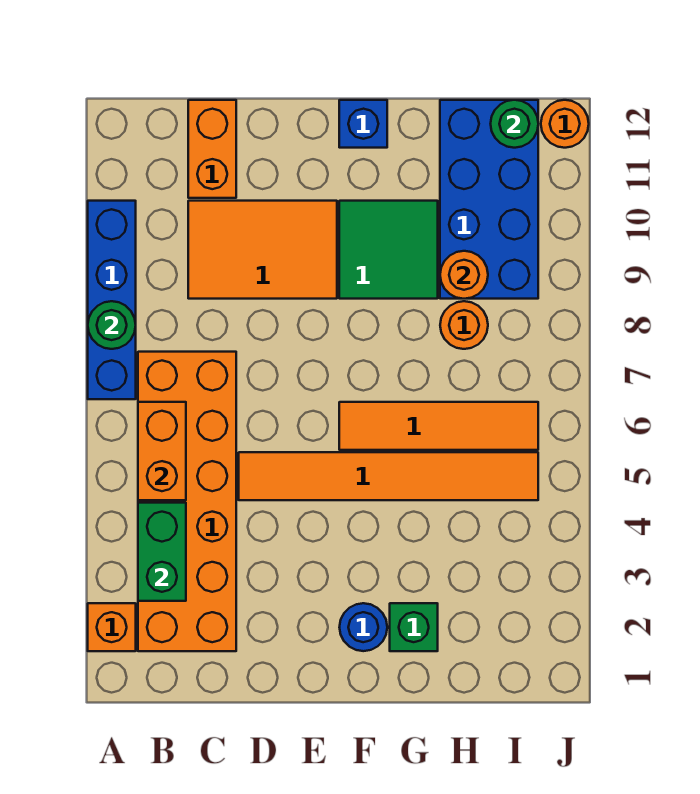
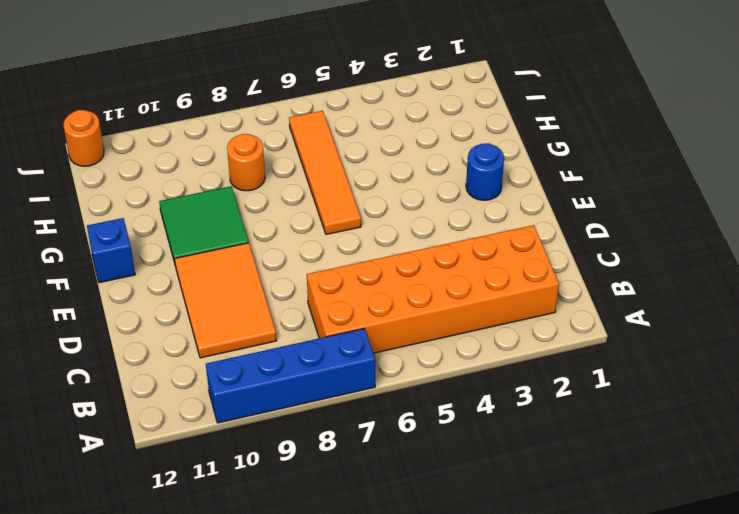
none -> orange brick A2 level 1
none -> orange brick C11:C12 level 1
none -> orange tile D5:I5 level 1

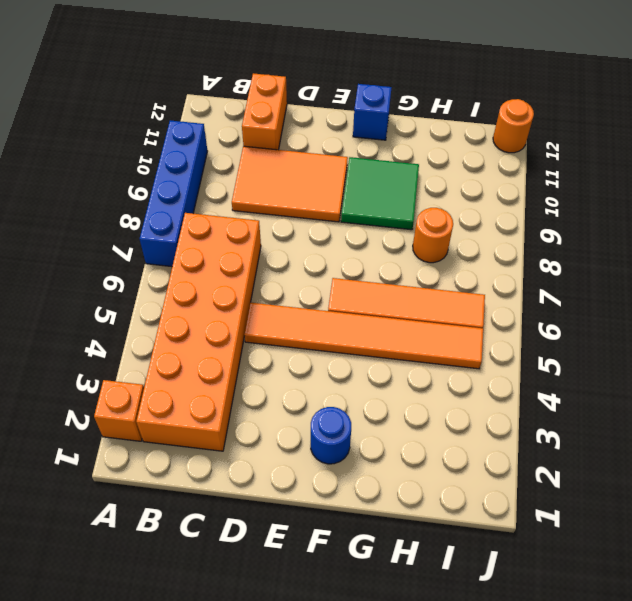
none -> green brick G2 level 1
none -> blue brick H9:I12 level 1
none -> green round brick A8 level 2

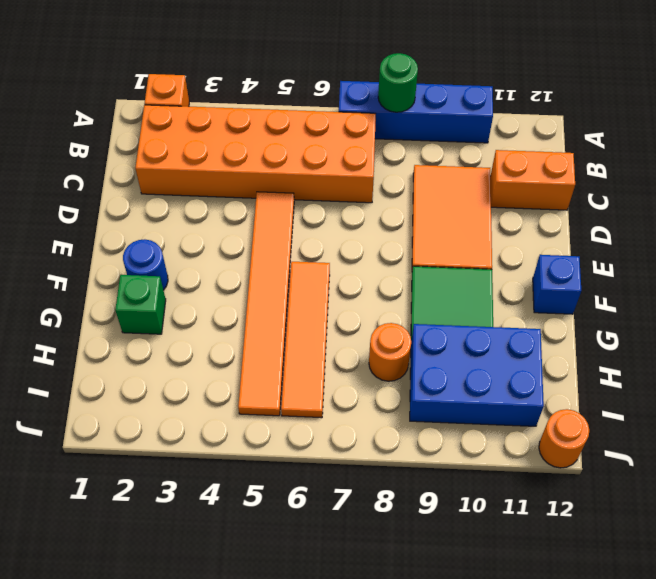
blue brick H9:I11 level 1 -> blue brick H9:I12 level 1
none -> green brick B3:B4 level 2
none -> orange brick B5:B6 level 2
none -> orange round brick H9 level 2

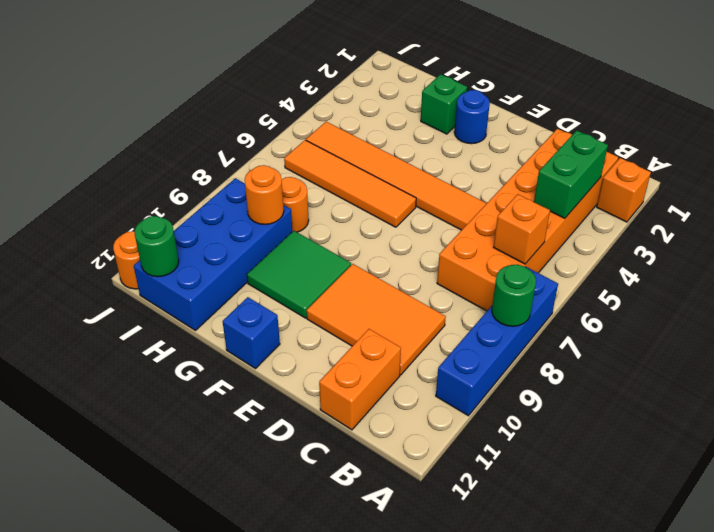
orange brick B6 level 2 -> orange brick B5:B6 level 2

